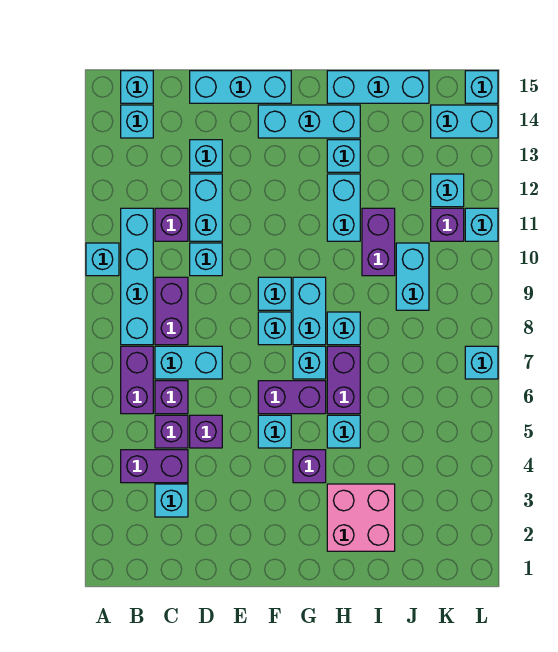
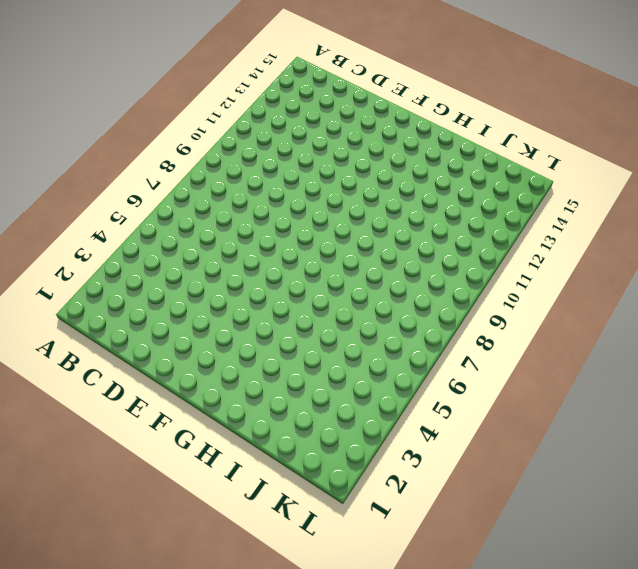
none -> cyan brick A10 level 1
none -> purple brick B4:C4 level 1
none -> purple brick B6:B7 level 1
none -> cyan brick B8:B11 level 1

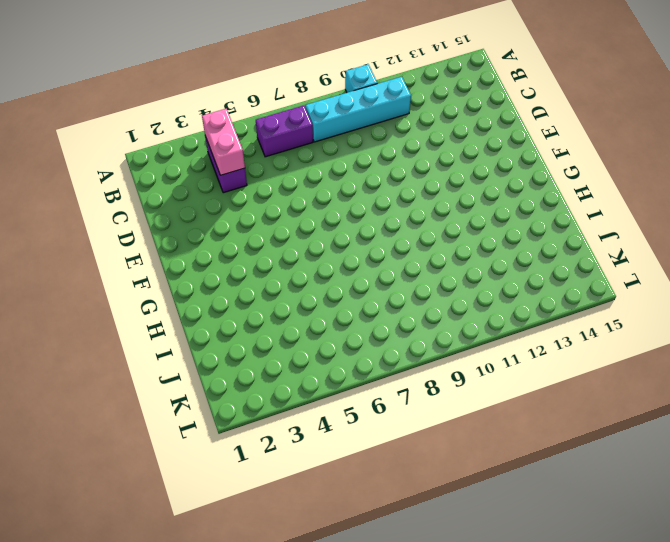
pink brick B4:C4 level 2 -> none
none -> cyan brick B14 level 1
none -> cyan brick B15 level 1
none -> cyan brick C3 level 1
none -> purple brick C5 level 1

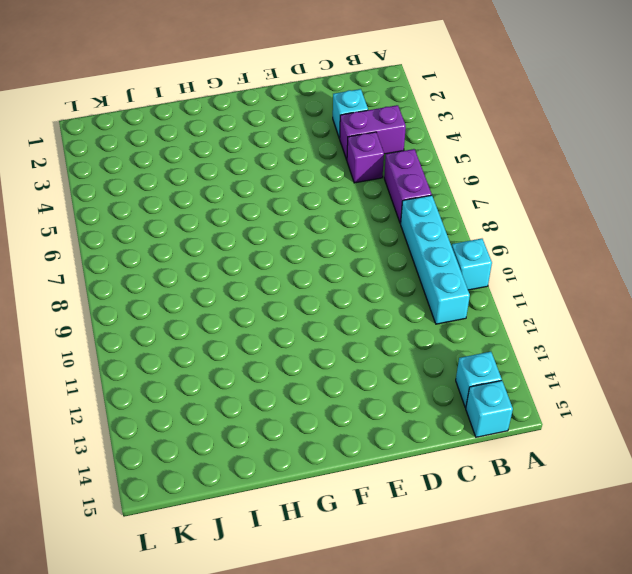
none -> purple brick C6 level 1
none -> cyan brick C7:D7 level 1
none -> purple brick C8:C9 level 1
none -> purple brick C11 level 1

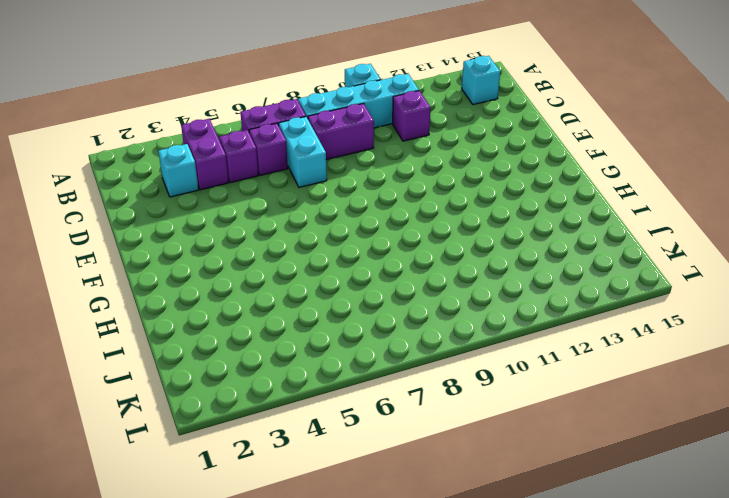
none -> cyan brick B15 level 1
none -> purple brick D5 level 1
none -> cyan brick D10 level 1
none -> cyan brick D11:D12 level 1

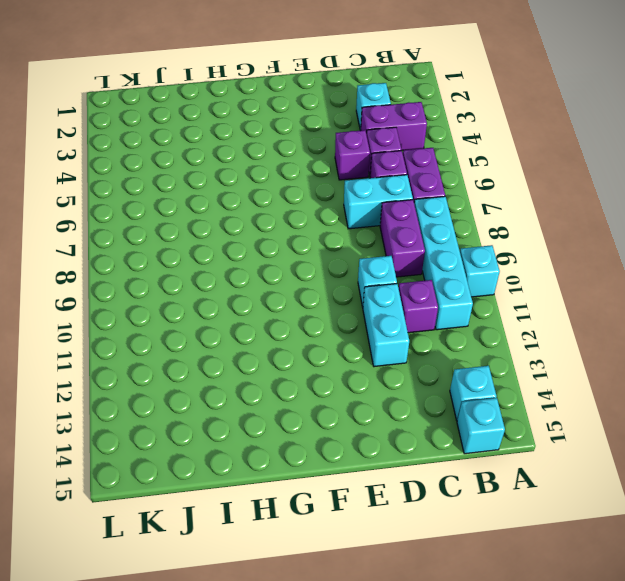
none -> cyan brick D13 level 1
none -> cyan brick D15:F15 level 1
none -> cyan brick F5 level 1
none -> purple brick F6:G6 level 1

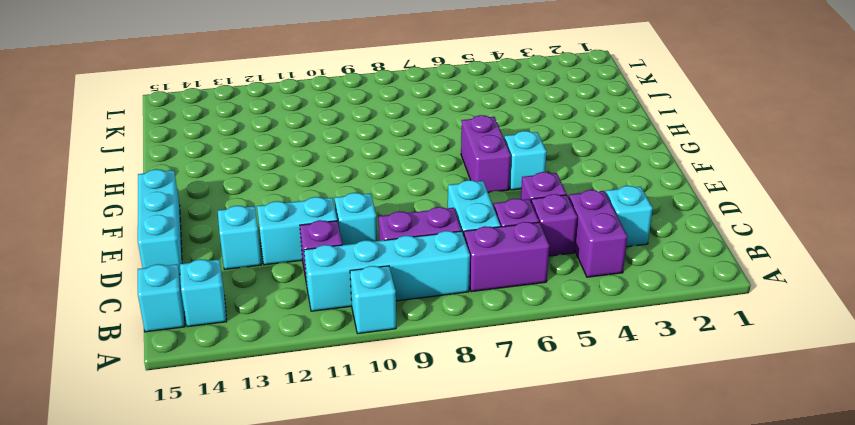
none -> cyan brick F8 level 1
none -> cyan brick F9 level 1
none -> cyan brick F14:H14 level 1
none -> purple brick G4 level 1

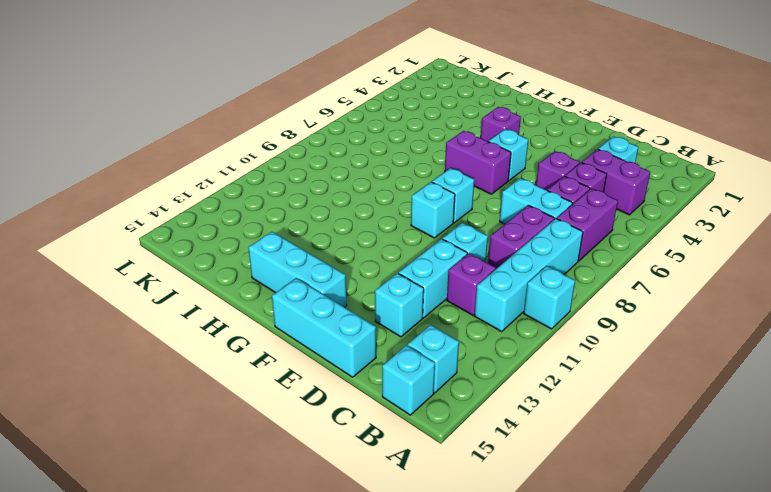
none -> cyan brick G7 level 1
none -> cyan brick G8:G9 level 1
none -> pink brick H2:I3 level 1
none -> cyan brick H5 level 1

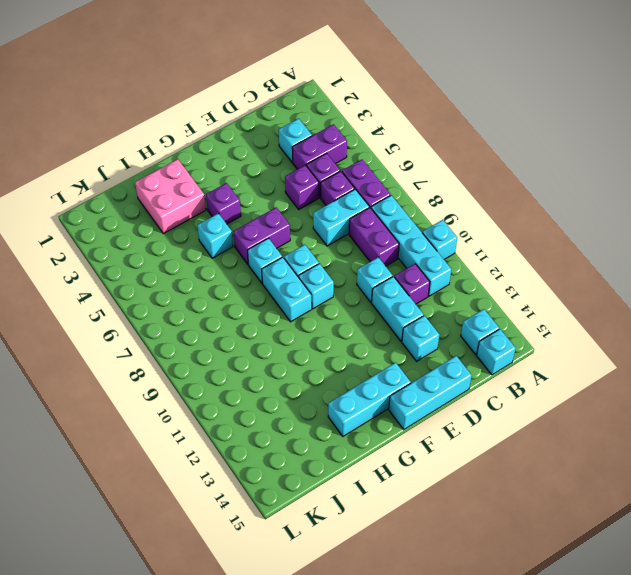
none -> cyan brick F5 level 1
none -> purple brick H6:H7 level 1
none -> cyan brick H8 level 1
none -> cyan brick H11:H12 level 1

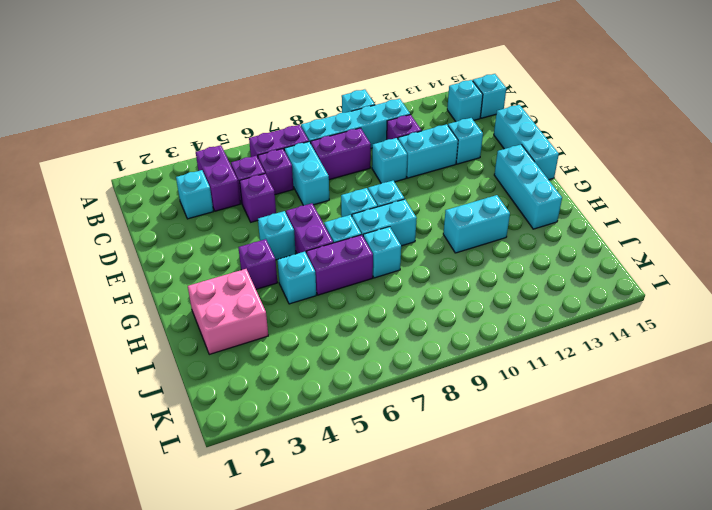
none -> cyan brick H13 level 1
none -> cyan brick H15:J15 level 1
none -> purple brick I10:I11 level 1
none -> cyan brick J9:J10 level 1

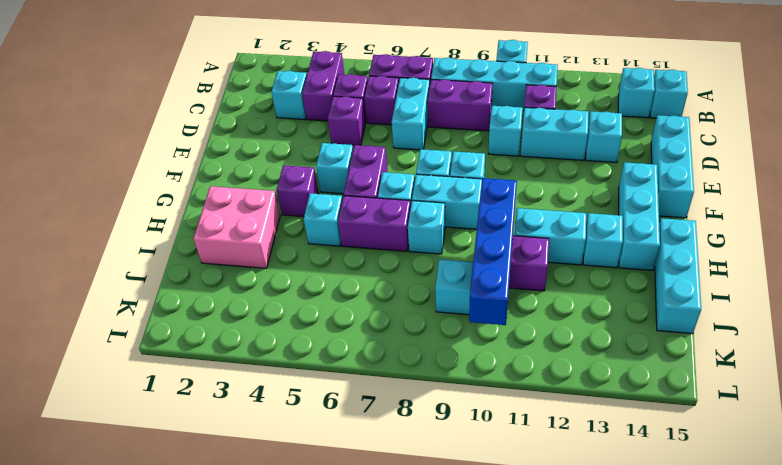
blue brick H10:K10 level 2 -> none
none -> purple brick K11 level 1
none -> cyan brick K12 level 1
none -> cyan brick K14:L14 level 1
none -> cyan brick L7 level 1

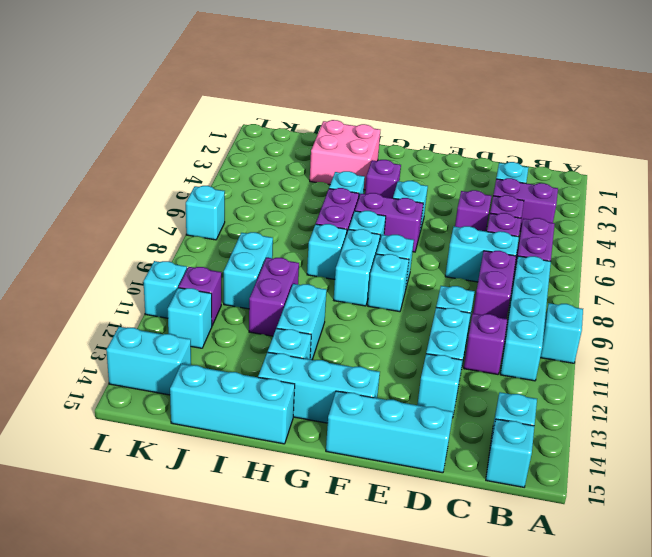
none -> cyan brick L15 level 1

